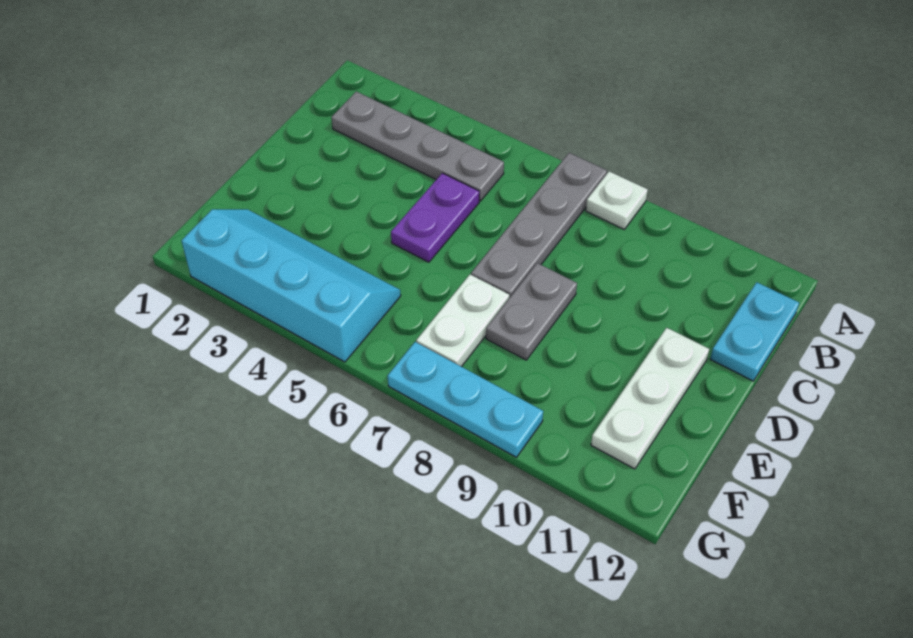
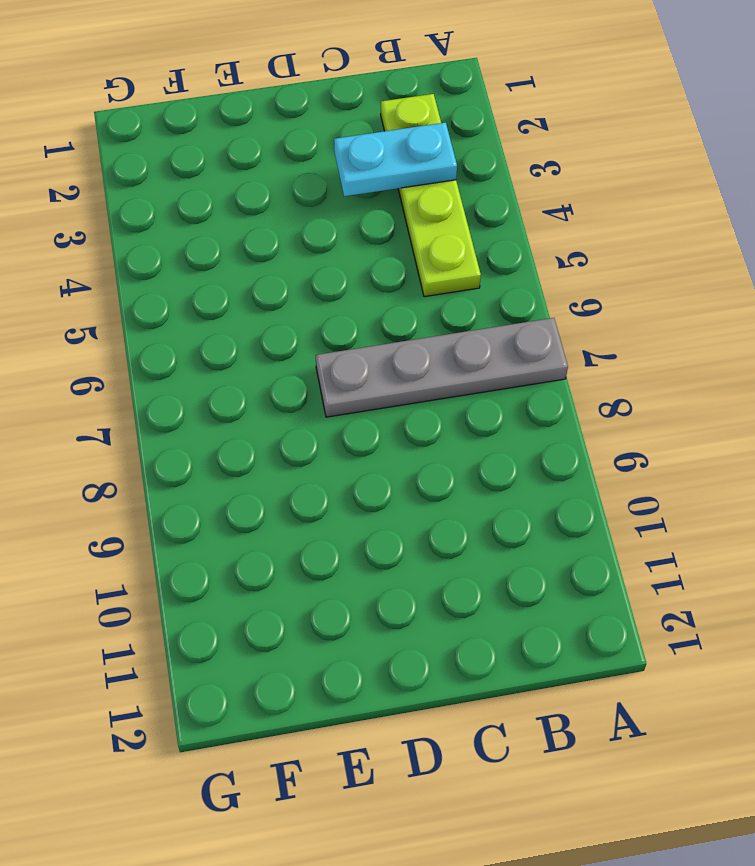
lime plate B2:B5 level 1 -> grey plate B2:B5 level 1
cyan plate B3:C3 level 2 -> cyan plate B12:C12 level 1
none -> white plate A8 level 1
none -> purple plate C5:D5 level 1

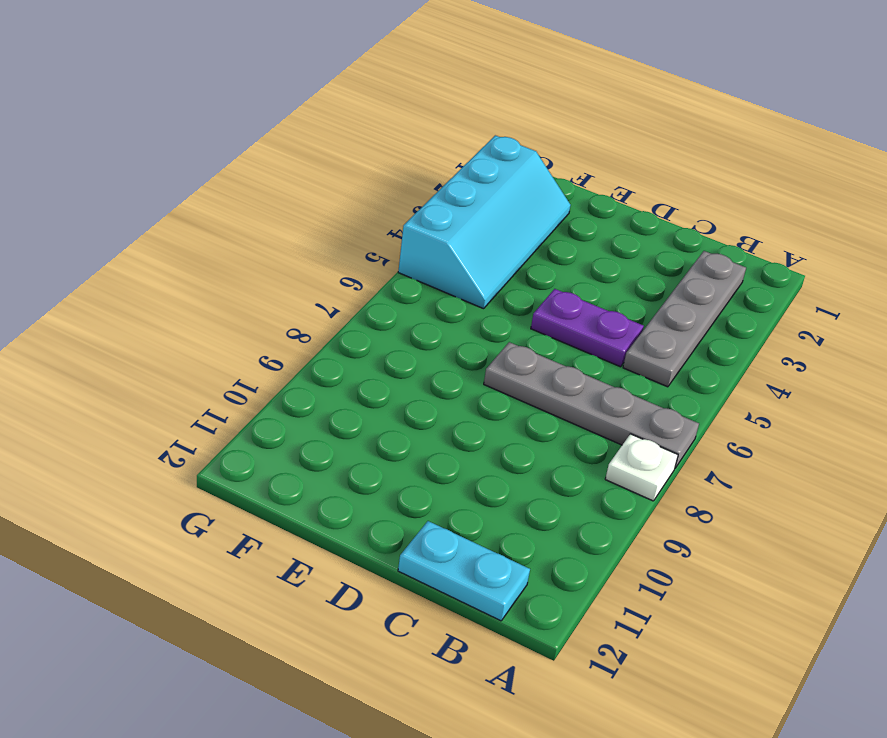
none -> grey plate D8:E8 level 1
none -> white plate D11:F11 level 1

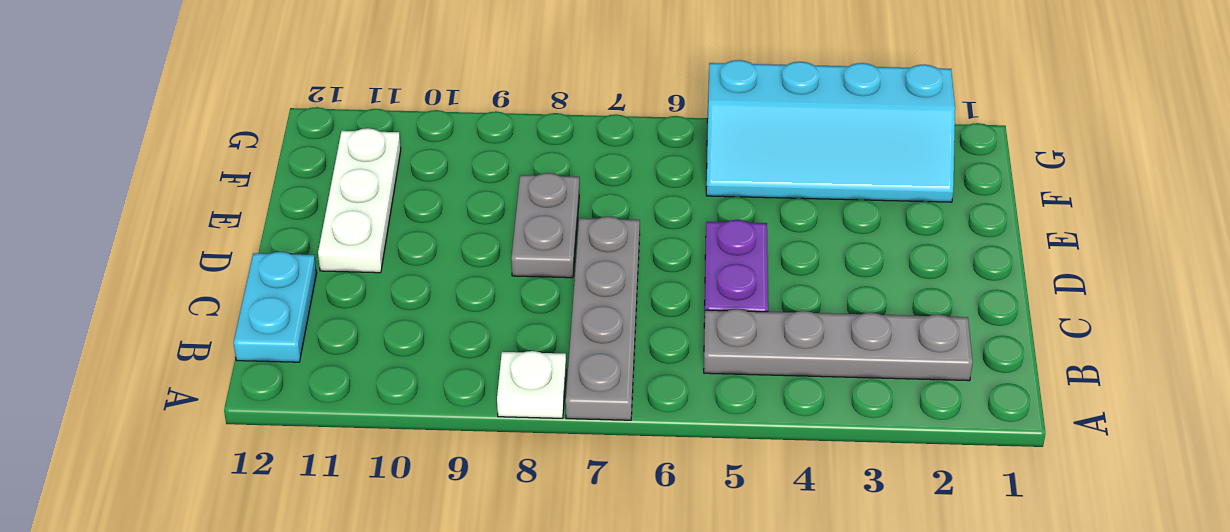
none -> white plate E7:F7 level 1
none -> cyan plate G7:G9 level 1

